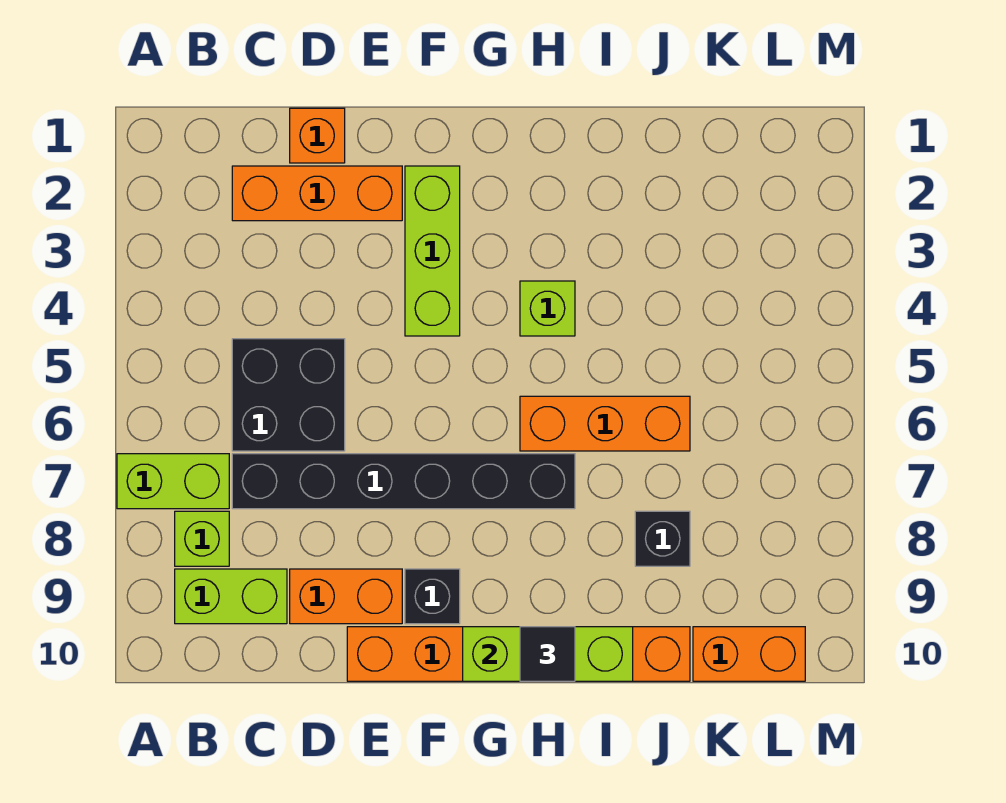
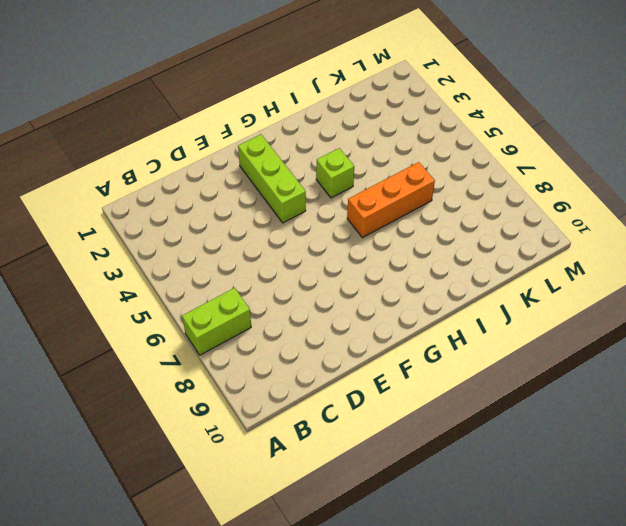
none -> lime brick B8 level 1
none -> lime brick B9:C9 level 1
none -> orange brick C2:E2 level 1

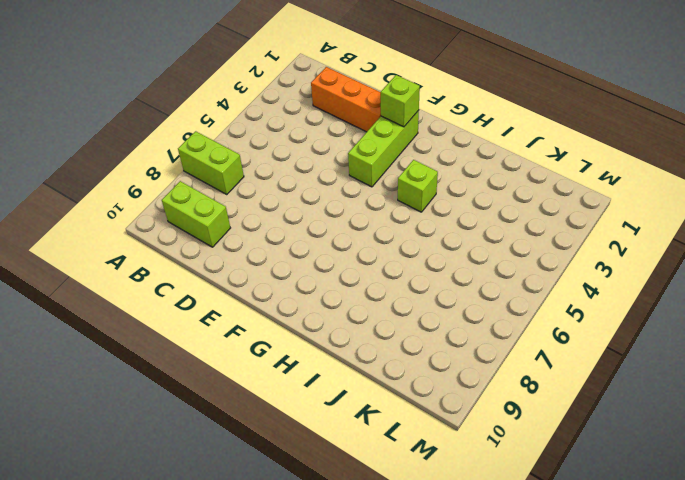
lime brick F2 level 2 -> lime brick B8 level 1
none -> black brick C5:D6 level 1
none -> black brick C7:H7 level 1
none -> orange brick D1 level 1

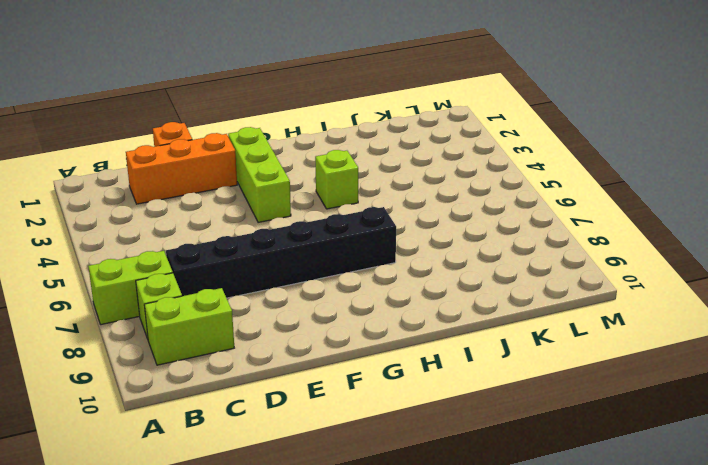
none -> black brick C5:D6 level 1
none -> orange brick D9:E9 level 1
none -> orange brick E10:J10 level 1

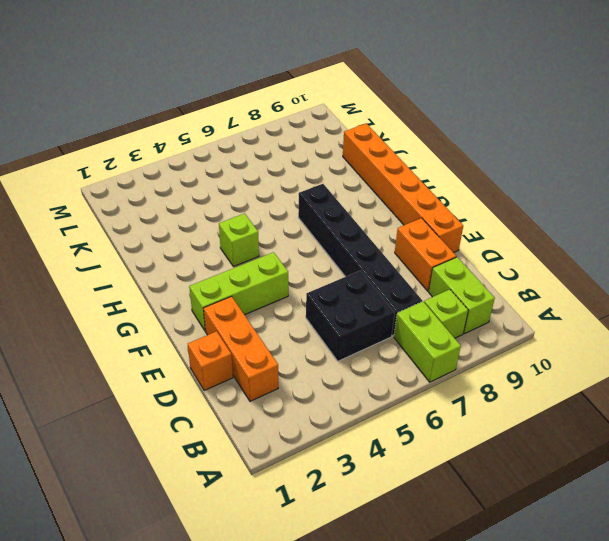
none -> black brick F9 level 1
none -> orange brick H6:J6 level 1
none -> black brick J8 level 1

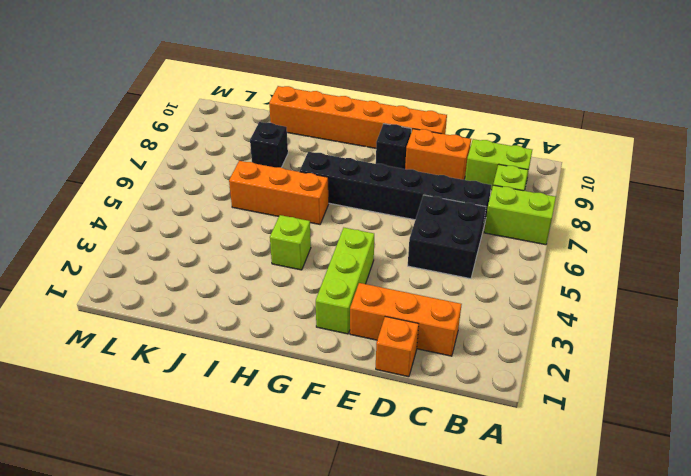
none -> orange brick K10:L10 level 1
none -> lime brick G10:I10 level 2
none -> black tile H10 level 3

